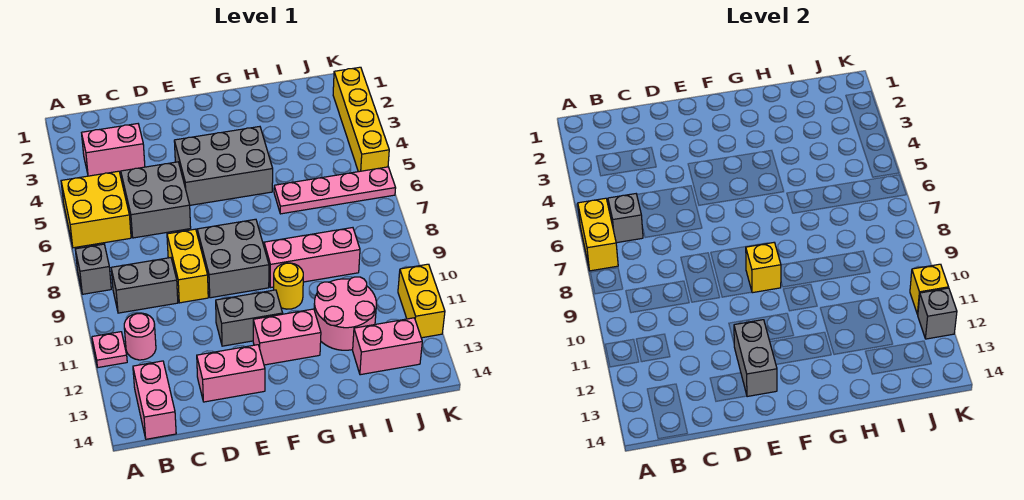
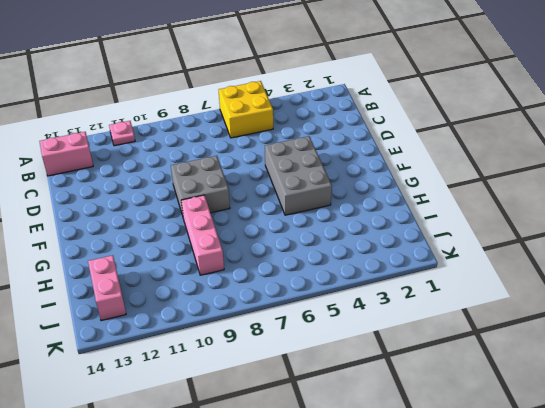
none -> grey brick A8 level 1
none -> pink brick B3:C3 level 1
none -> grey brick B9:C9 level 1

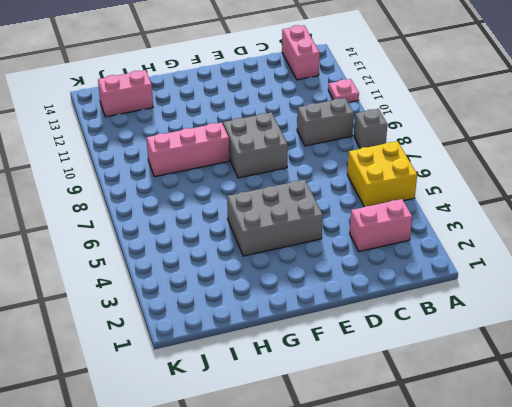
none -> pink round brick B11 level 1
none -> grey brick C5:D6 level 1
none -> yellow brick D8:D9 level 1

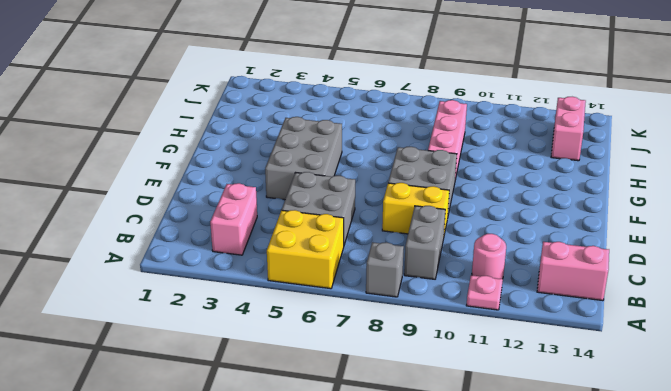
none -> pink brick D13:E13 level 1
none -> grey brick E11:F11 level 1
none -> pink brick F12:G12 level 1

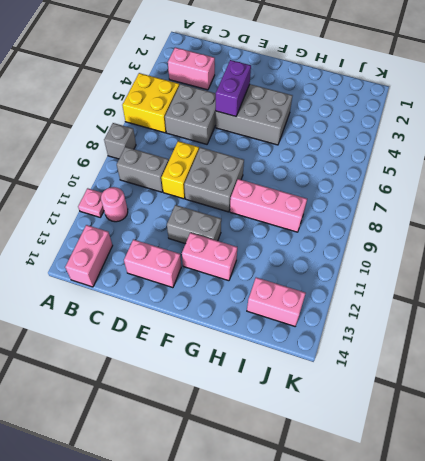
purple brick E4:E5 level 2 -> none
none -> yellow round brick G10 level 1
none -> pink plate H6:K6 level 1
none -> pink round brick H11:I12 level 1

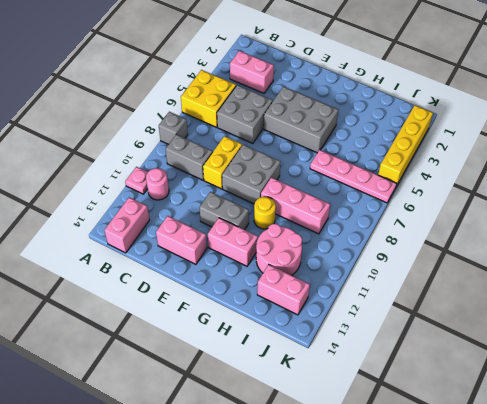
none -> yellow brick K11:K12 level 1
none -> yellow brick A6:A7 level 2
none -> grey brick B6 level 2

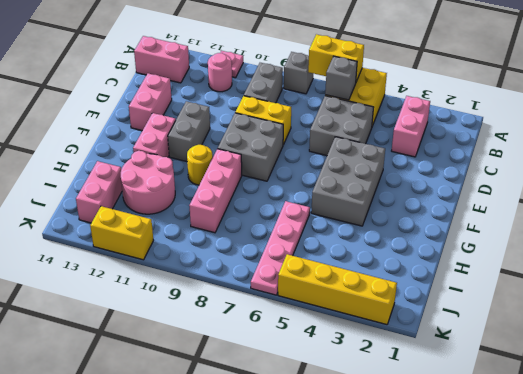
none -> grey brick E12:E13 level 2
none -> yellow brick F9 level 2
none -> yellow brick K11 level 2

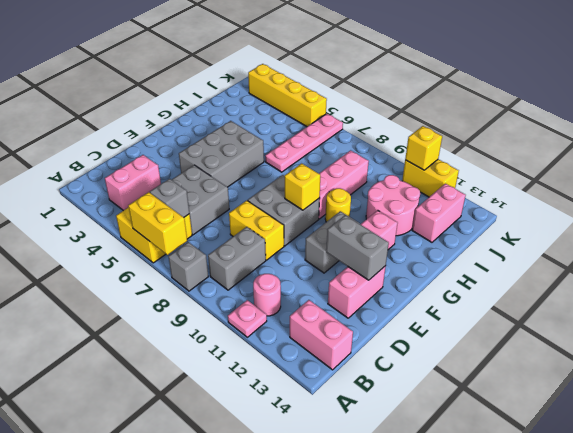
none -> grey brick K12 level 2

